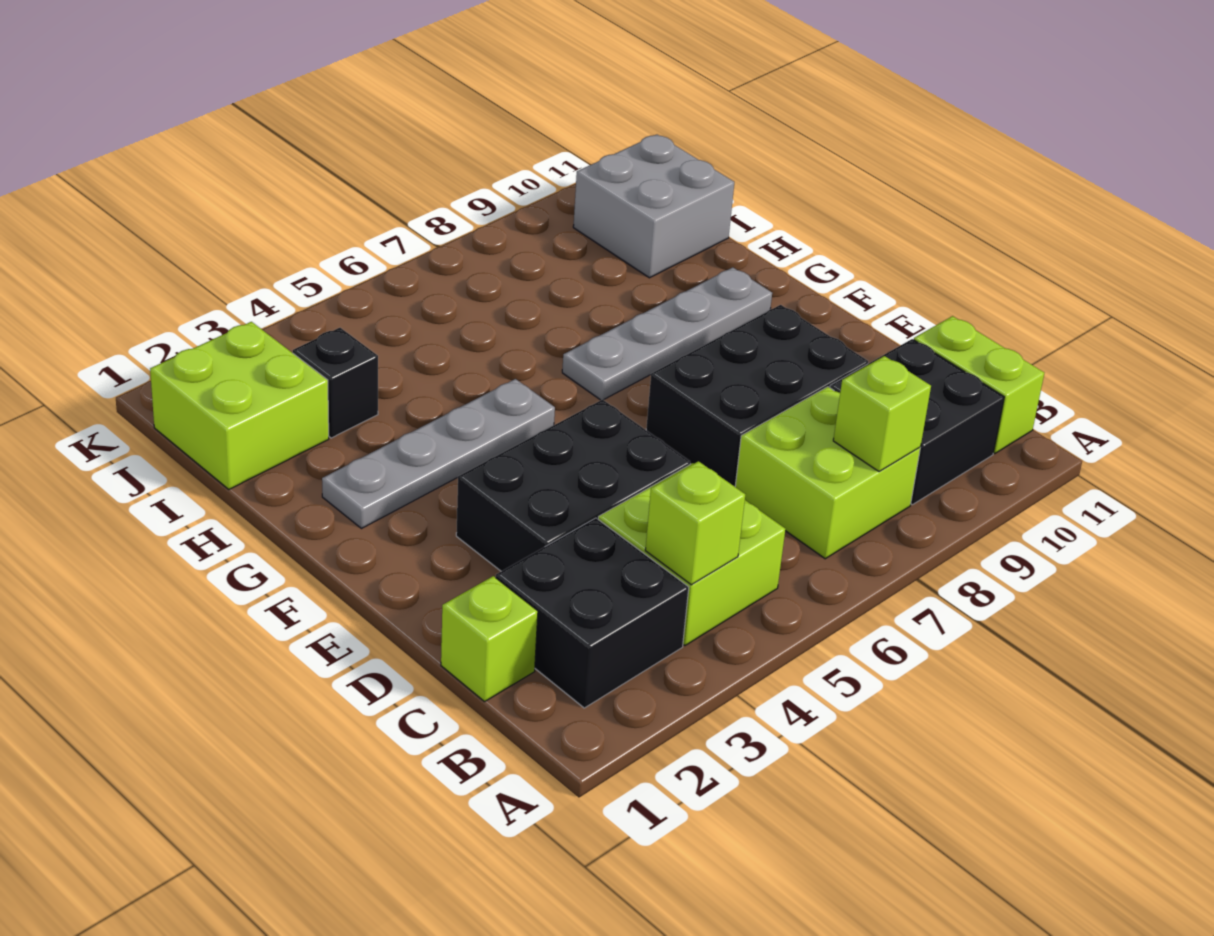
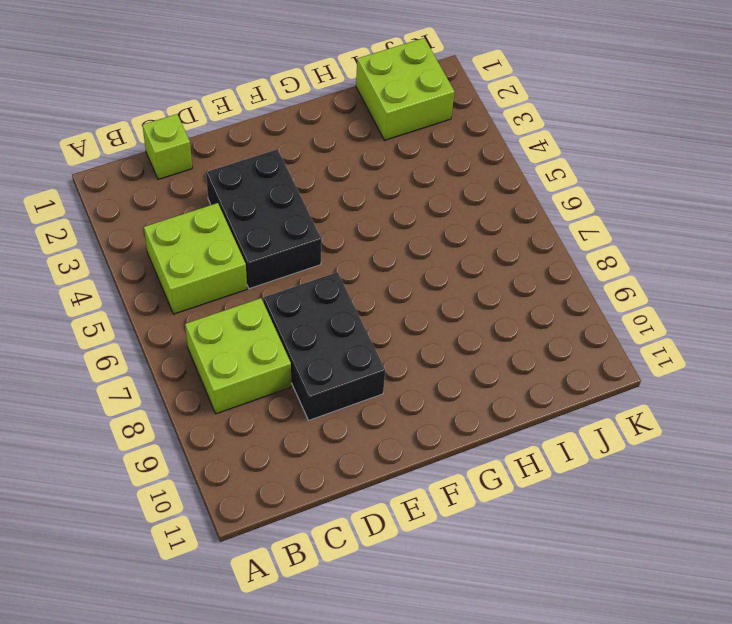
none -> black brick B2:C3 level 1
none -> black brick B9:C10 level 1
none -> lime brick B11:C11 level 1

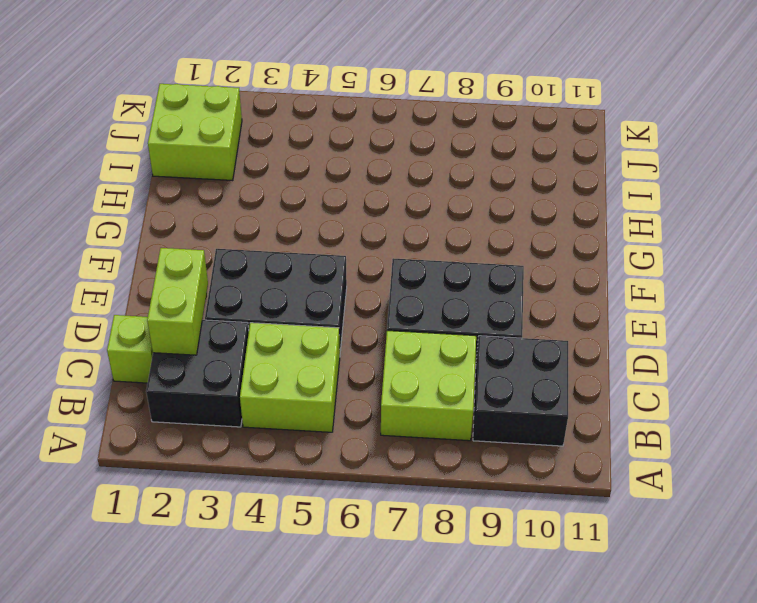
lime brick C2:D2 level 2 -> lime brick B11:C11 level 1
none -> grey plate G2:G5 level 1
none -> grey plate G7:G10 level 1
none -> black brick I3 level 1

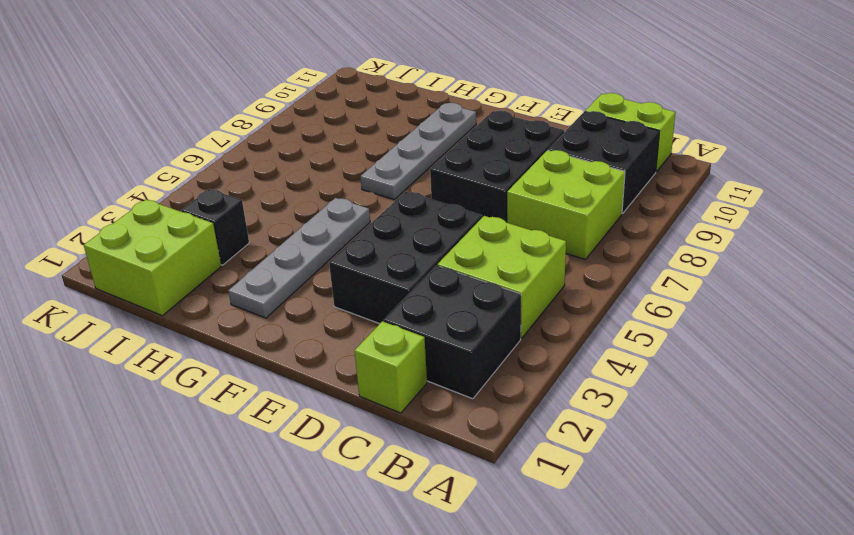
none -> grey brick I10:J11 level 1
none -> lime brick B4 level 2
none -> lime brick B8 level 2

